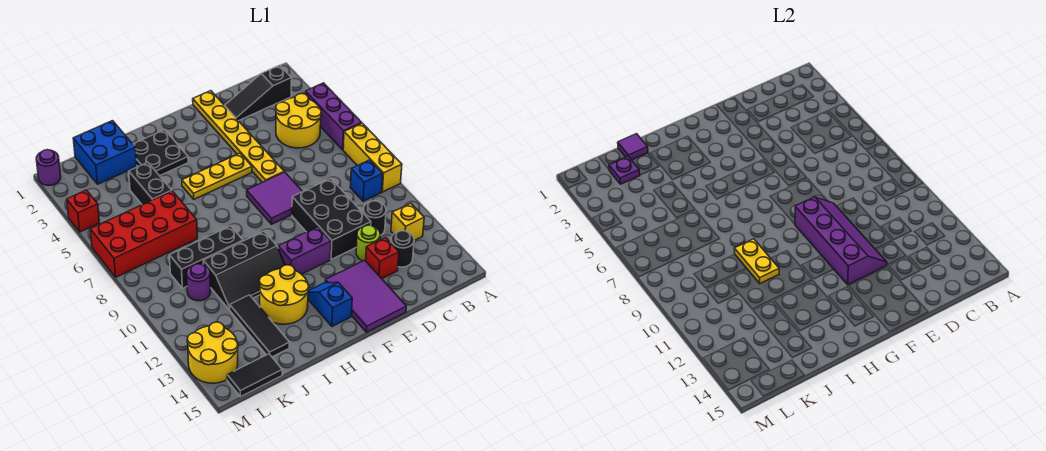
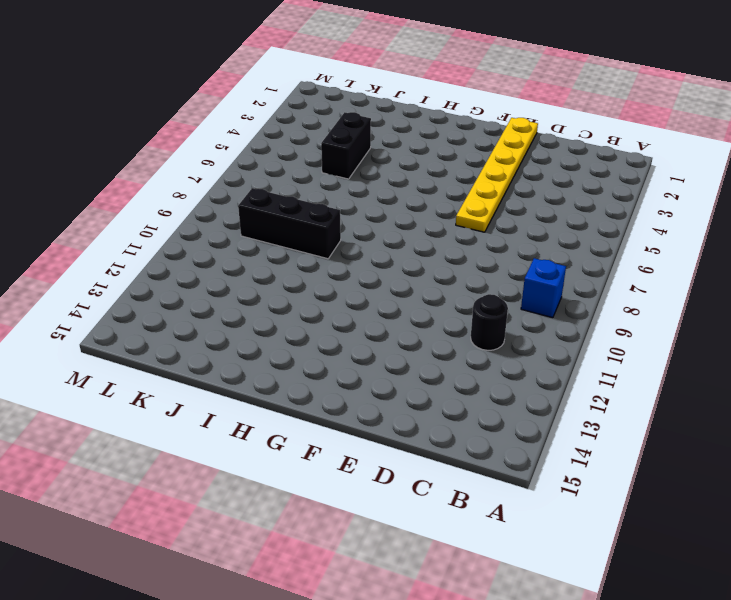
none -> purple brick A4:A6 level 1
none -> yellow brick A7:A9 level 1
none -> black slope B2:D2 level 1 top B
none -> yellow round brick B4:C5 level 1

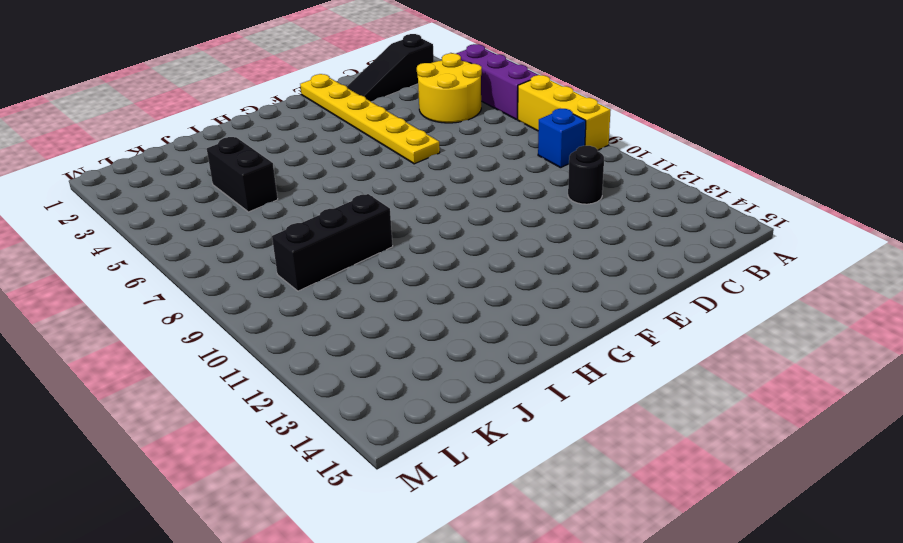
none -> yellow brick B12 level 1
none -> black round brick C13 level 1
none -> black brick D9:E11 level 1
none -> lime round brick D12 level 1

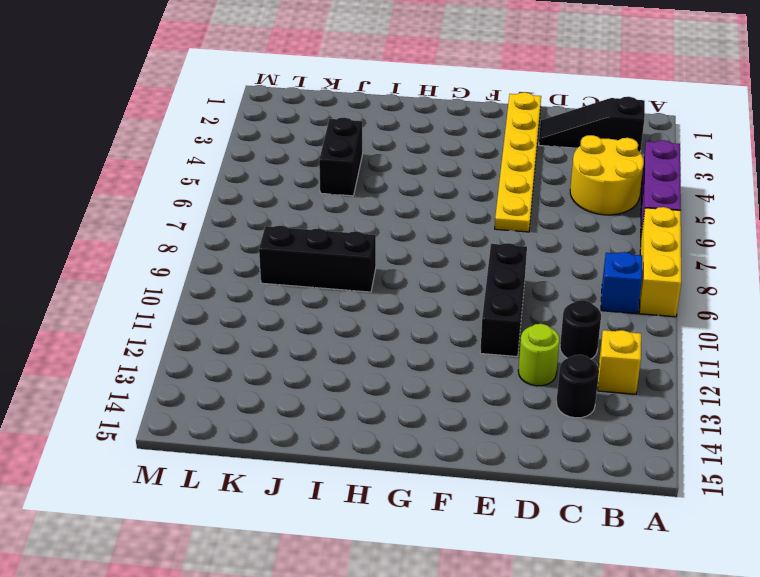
black brick E9:E11 level 1 -> black brick D9:E11 level 1
none -> red brick D13 level 1
none -> purple tile E7:F8 level 1
none -> purple tile E13:F15 level 1
none -> yellow plate F5:H5 level 1

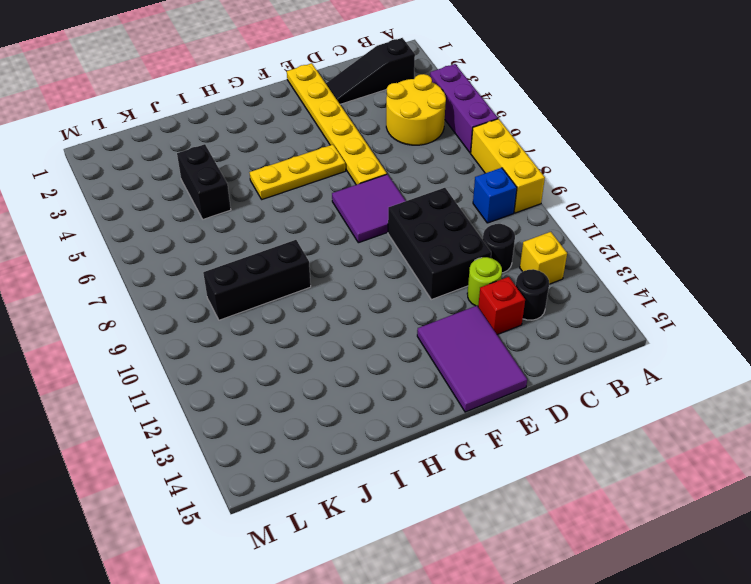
none -> purple brick F11:G11 level 1
none -> blue slope G13:G14 level 1 top 14
none -> black plate H2:I3 level 1
none -> black slope H10:J11 level 1 top 10

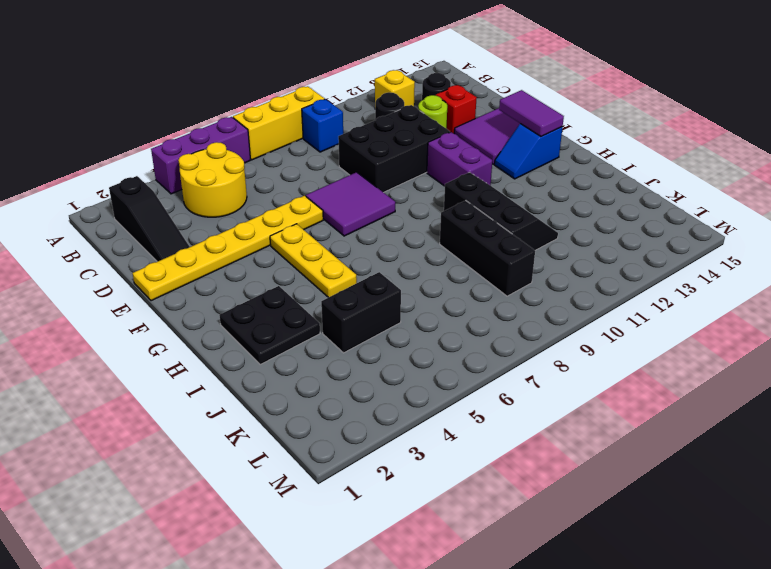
purple tile F14:G14 level 2 -> none
none -> yellow round brick H12:I13 level 1
none -> blue brick J1:K2 level 1
none -> red brick J6:M7 level 1
none -> black tile J12:J14 level 1

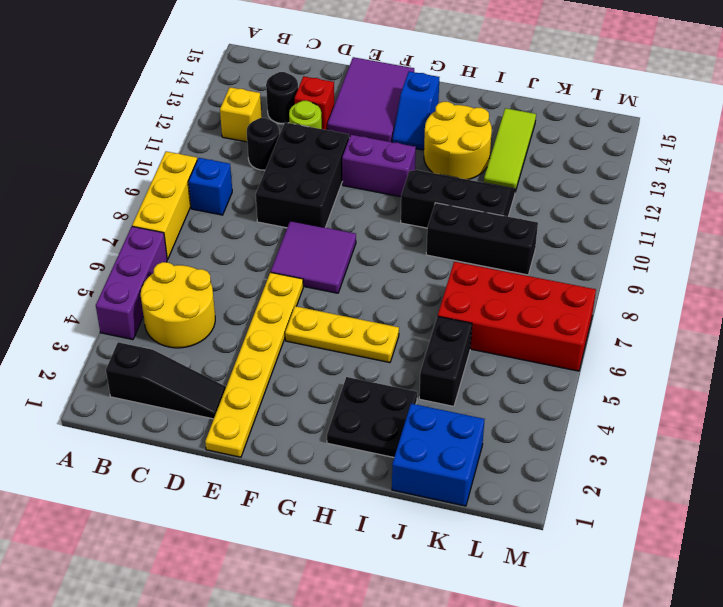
lime tile J12:J14 level 1 -> black tile J12:J14 level 1
none -> purple round brick K10 level 1
none -> black tile K15:L15 level 1
none -> yellow round brick L13:M14 level 1
none -> purple round brick M1 level 1

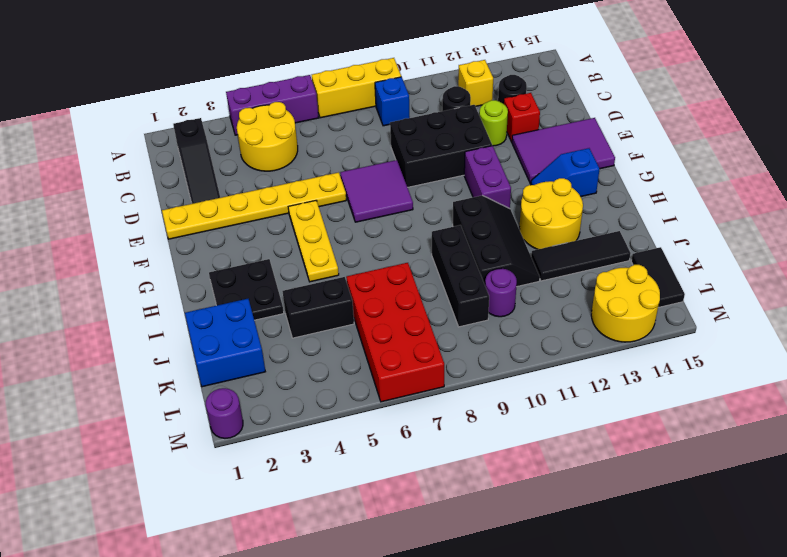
none -> red brick M4 level 1
none -> purple slope E9:F12 level 2 top F
none -> yellow plate I9:I10 level 2
none -> purple tile J1 level 2

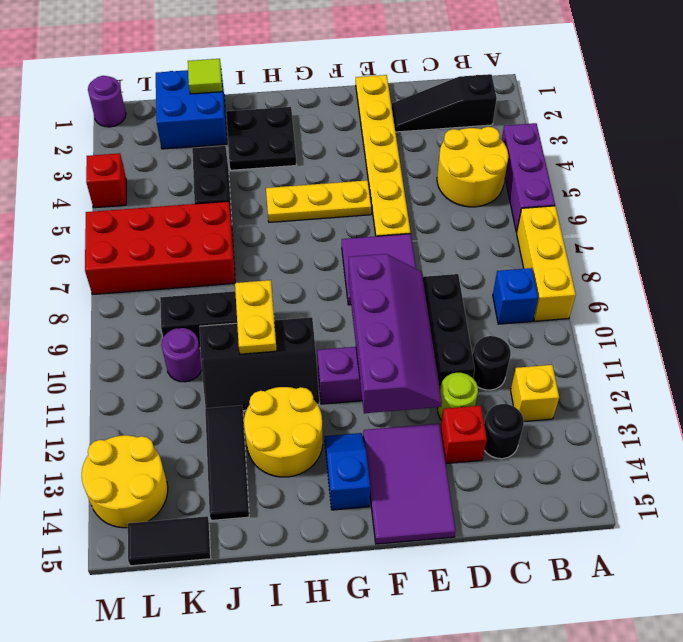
lime tile J1 level 2 -> purple tile J1 level 2
none -> purple plate K2 level 2

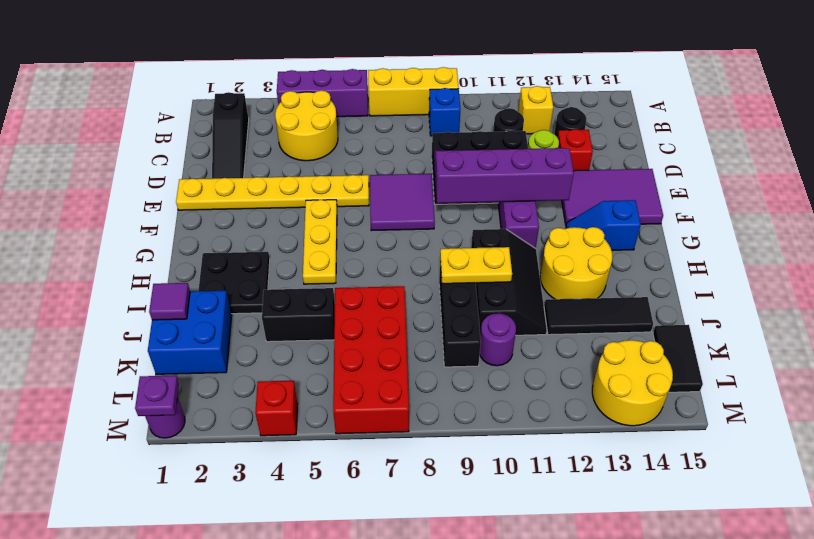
purple plate M1 level 2 -> purple plate K2 level 2

